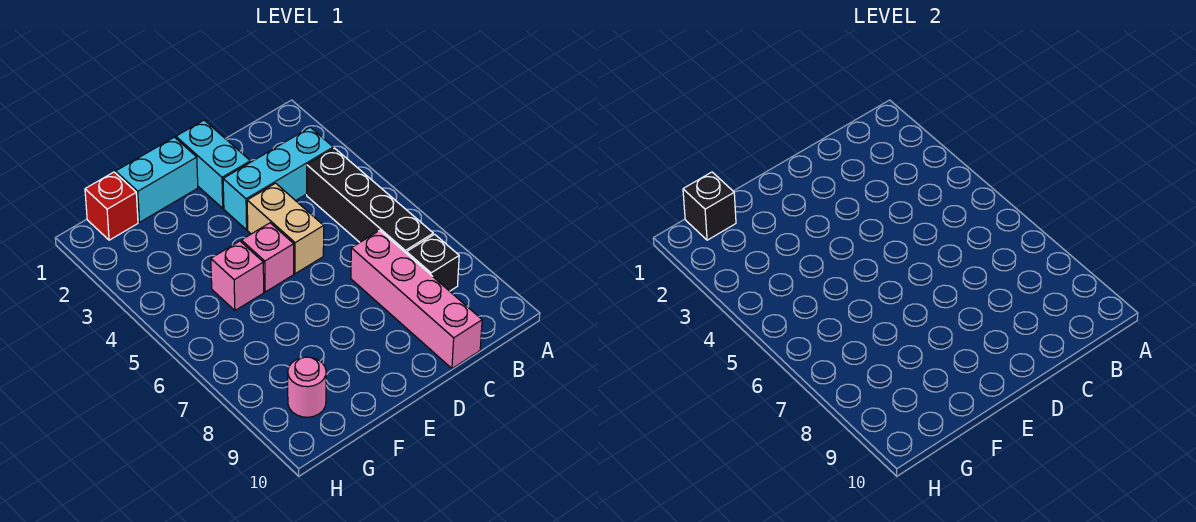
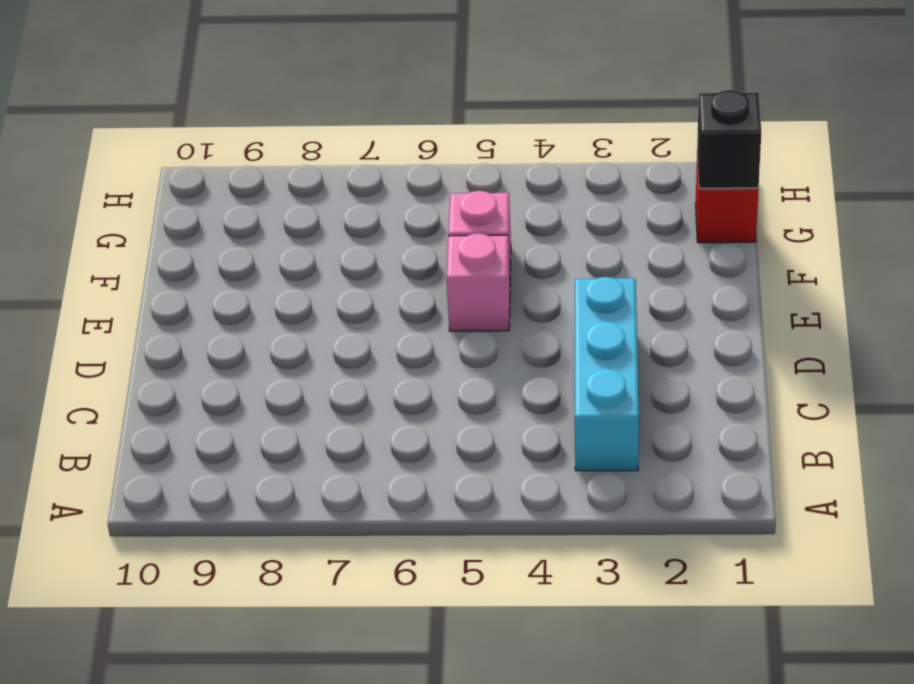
none -> black brick B4:B7 level 1
none -> black brick B8 level 1
none -> pink brick C7:C10 level 1

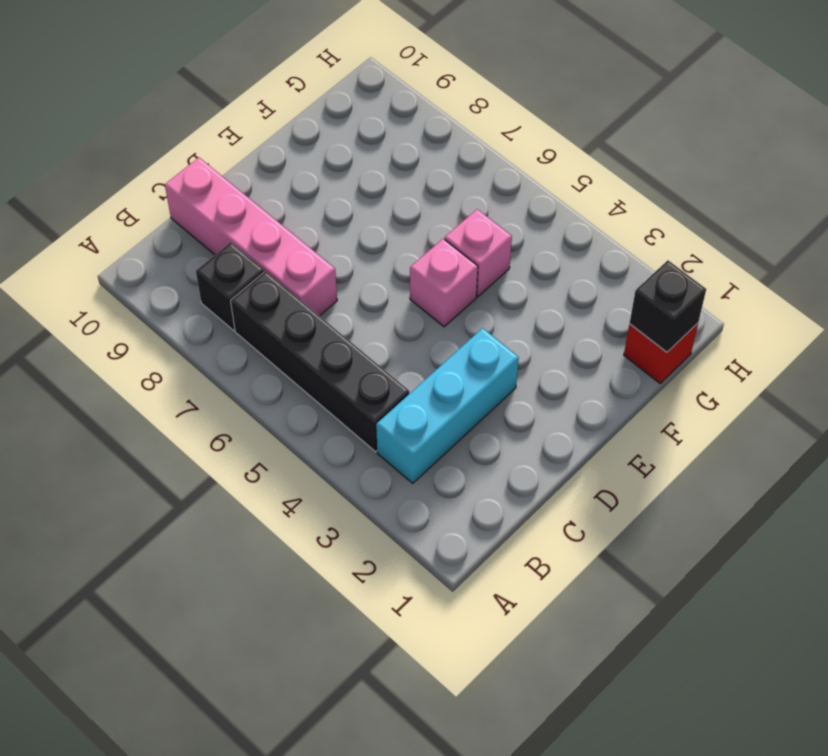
none -> cyan brick D1:D2 level 1
none -> tan brick D4:D5 level 1
none -> cyan brick E1:F1 level 1

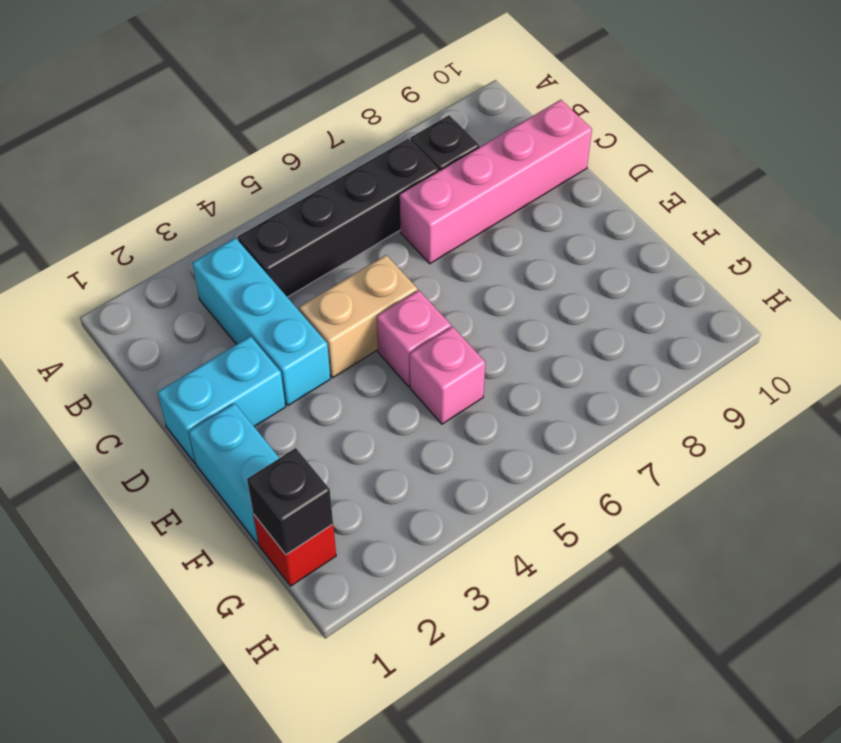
none -> pink round brick G9 level 1

